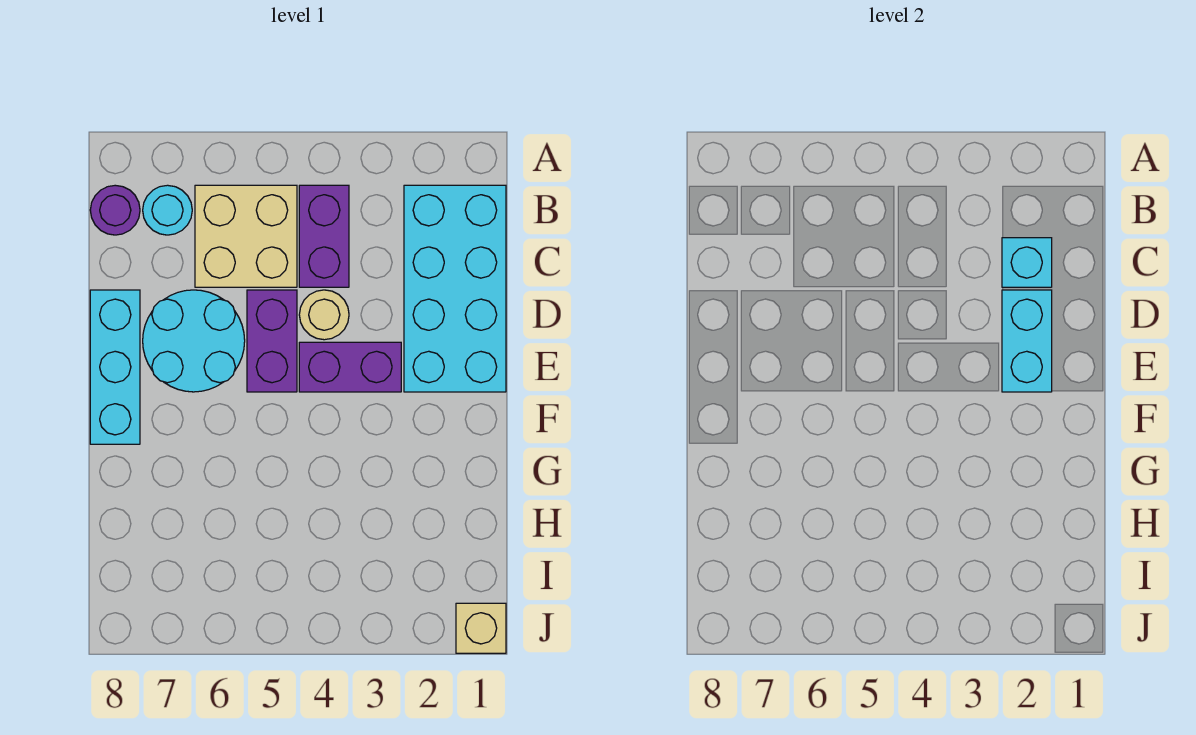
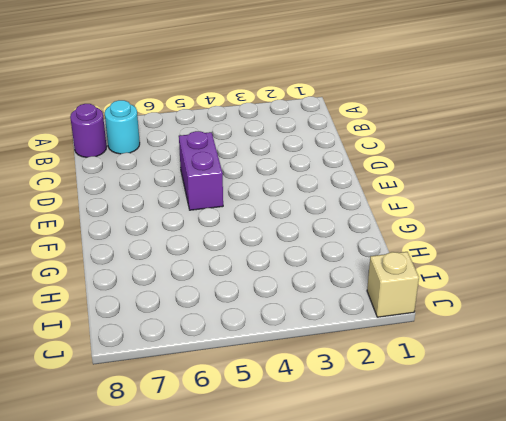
none -> cyan brick B1:E2 level 1
none -> purple brick B4:C4 level 1
none -> tan brick B5:C6 level 1

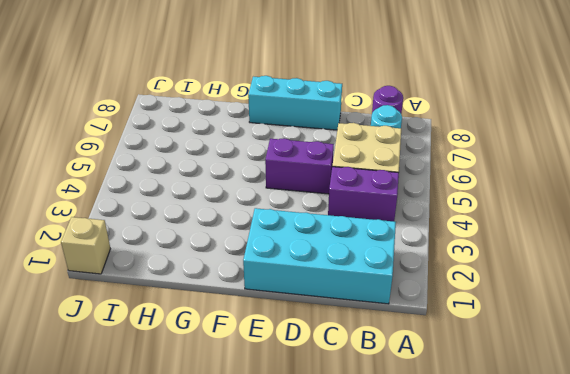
none -> tan round brick D4 level 1
none -> cyan round brick D6:E7 level 1
none -> purple brick E3:E4 level 1

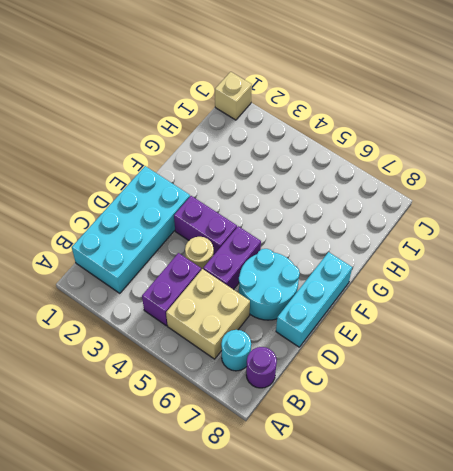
none -> cyan brick C2 level 2
none -> cyan brick D2:E2 level 2

